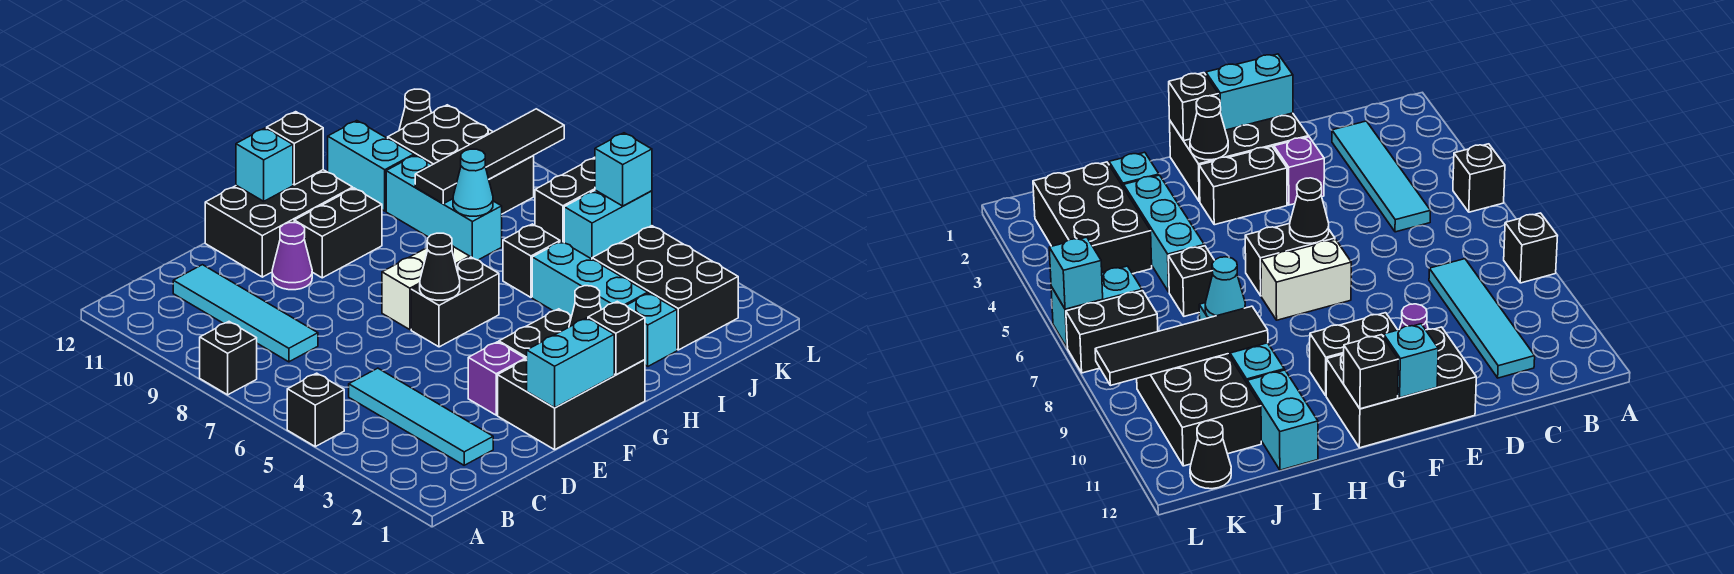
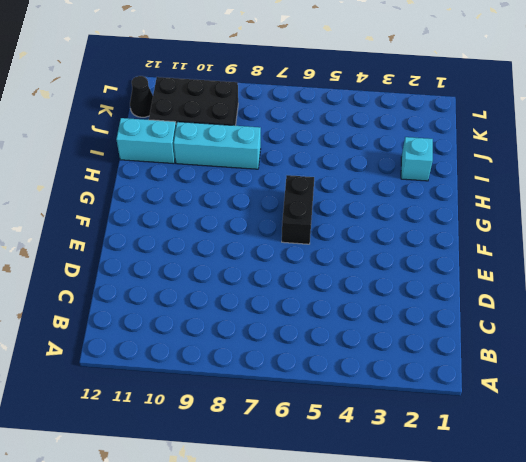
none -> black brick A5 level 1
none -> black brick A8 level 1
none -> cyan tile C2:C5 level 1
none -> cyan tile C8:C11 level 1

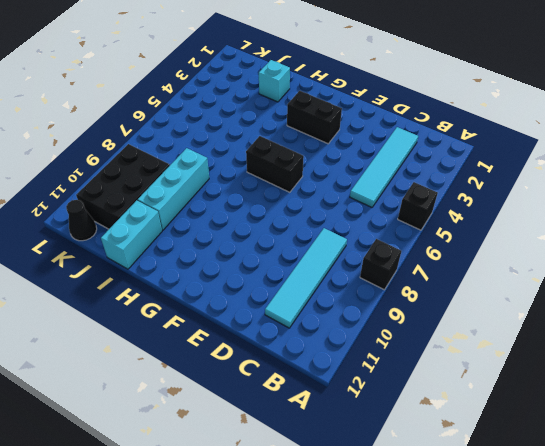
none -> black brick E1:G2 level 1
none -> purple brick E3 level 1
none -> purple cone E10 level 1
none -> black brick E11:G12 level 1

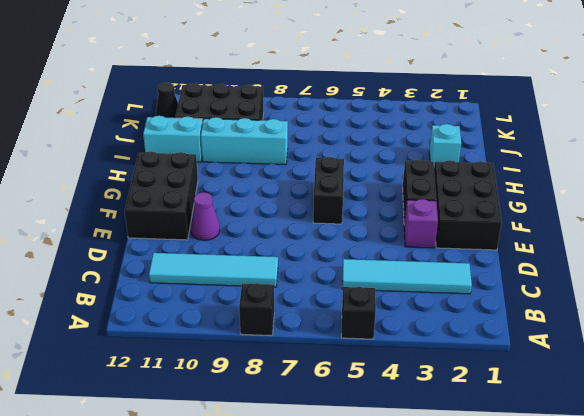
none -> white brick F7:G7 level 1
none -> black brick F10:G10 level 1
none -> cyan brick I3:I5 level 1
none -> black brick I6 level 1

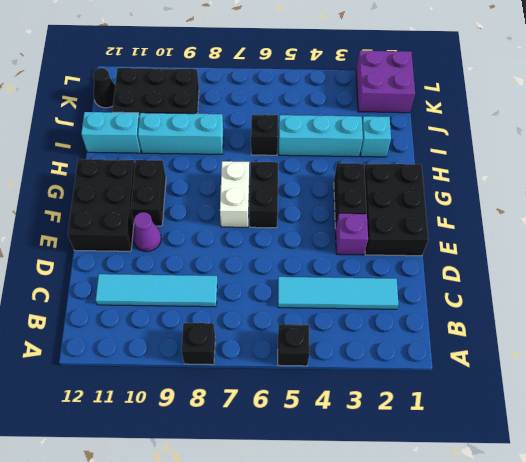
purple brick K1:L2 level 1 -> black brick J2:K4 level 1
none -> cyan brick K6:L6 level 1
none -> black brick K7:L7 level 1
none -> cyan brick E1:F1 level 2
none -> black cone F6 level 2

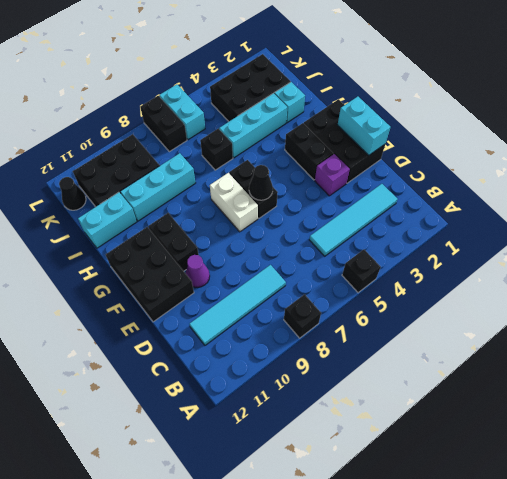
none -> cyan brick F12 level 2
none -> black brick G1 level 2
none -> black cone G2 level 2
none -> black brick G12 level 2

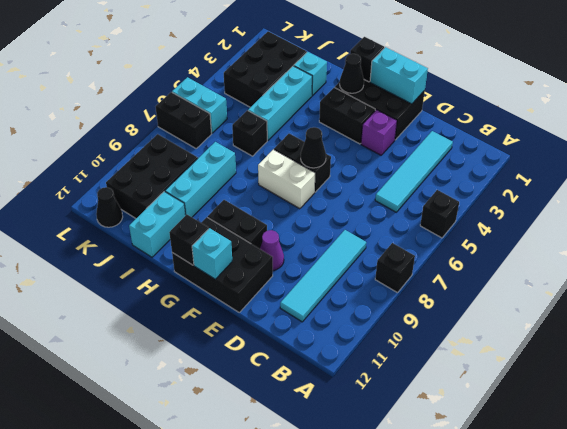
none -> cyan cone I8 level 2
none -> black tile I9:L9 level 2
none -> cyan brick L6 level 2

